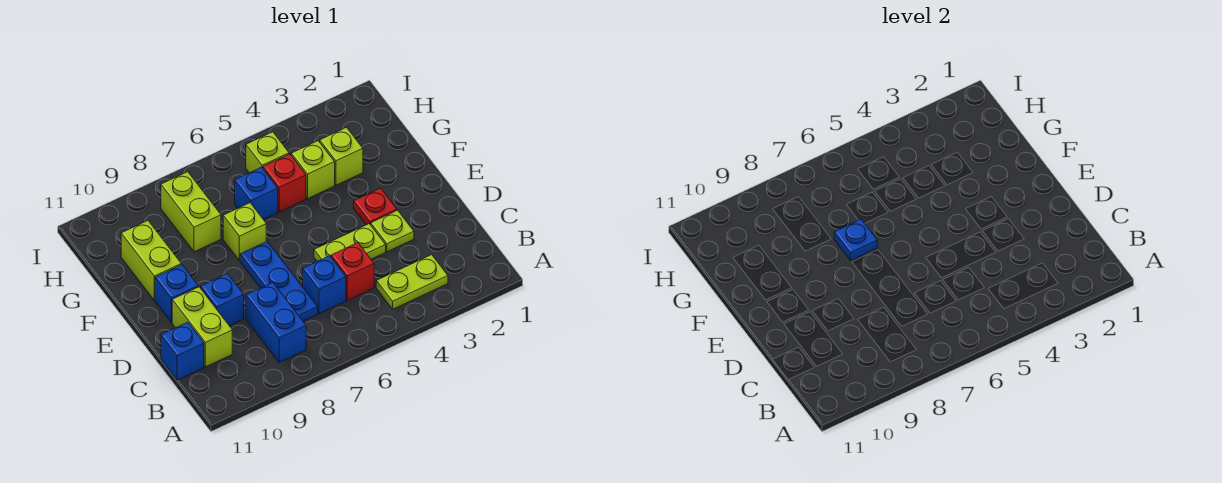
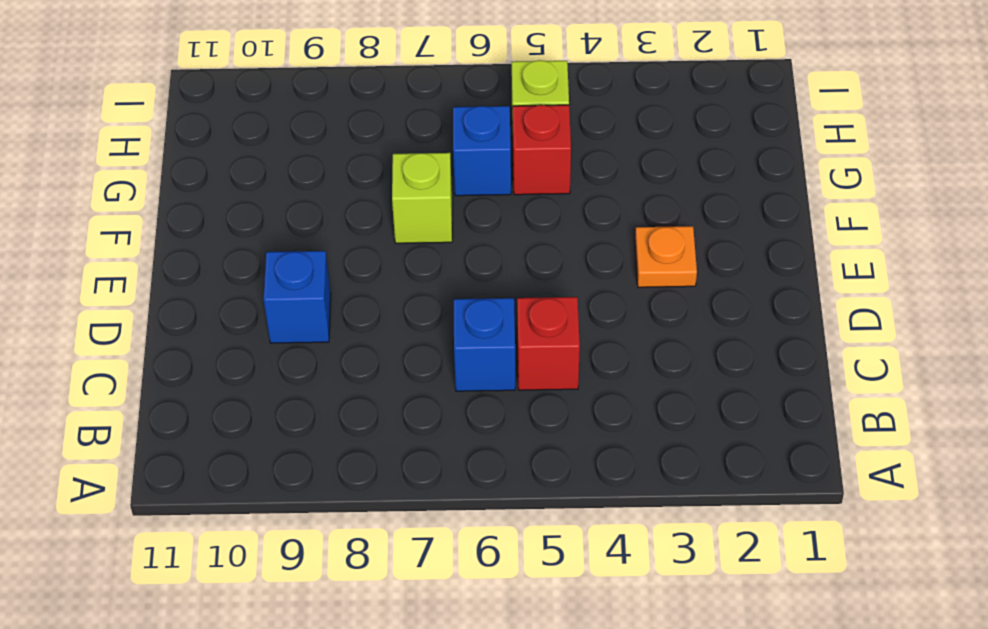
orange plate E3 level 1 -> red plate E3 level 1
none -> lime plate B3:B4 level 1
none -> blue brick B8:C8 level 1
none -> blue plate C7:E7 level 1

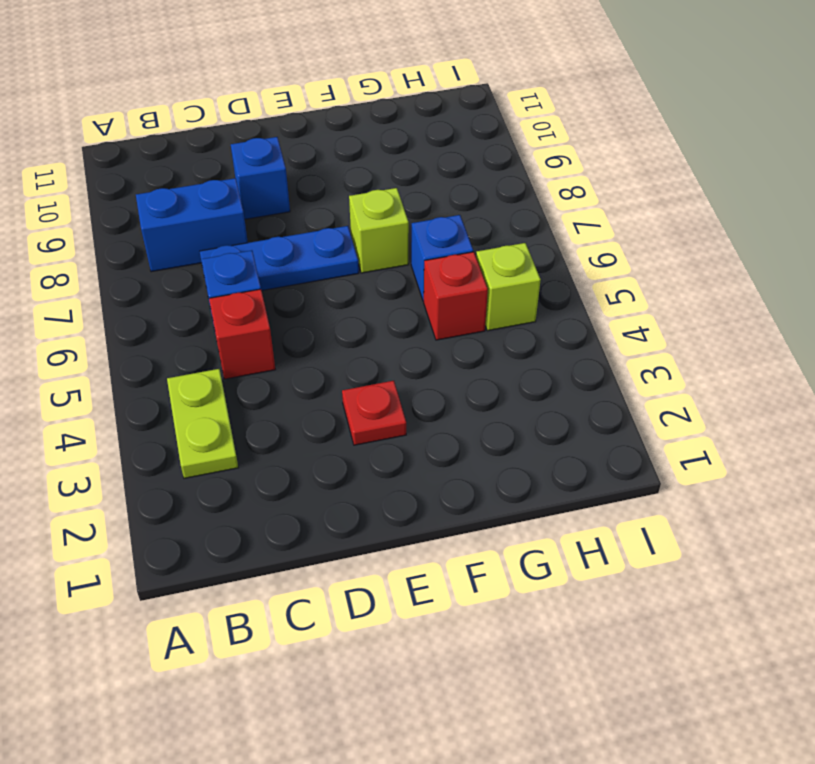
none -> lime brick C10:D10 level 1
none -> blue brick C11 level 1
none -> lime plate D3 level 1

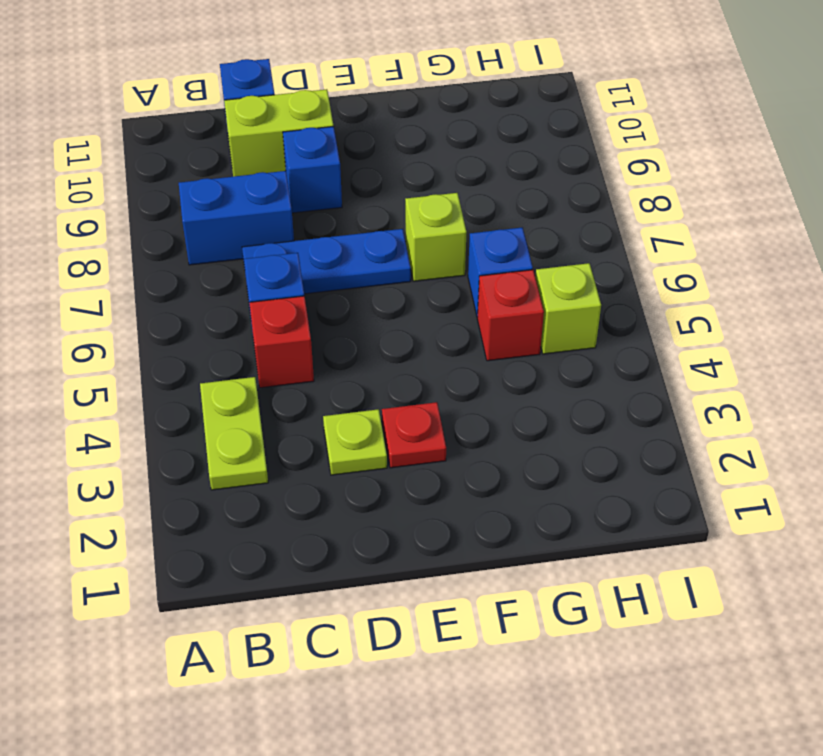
none -> lime plate D4:D5 level 1
none -> blue brick E10 level 1
none -> lime brick F10:G10 level 1

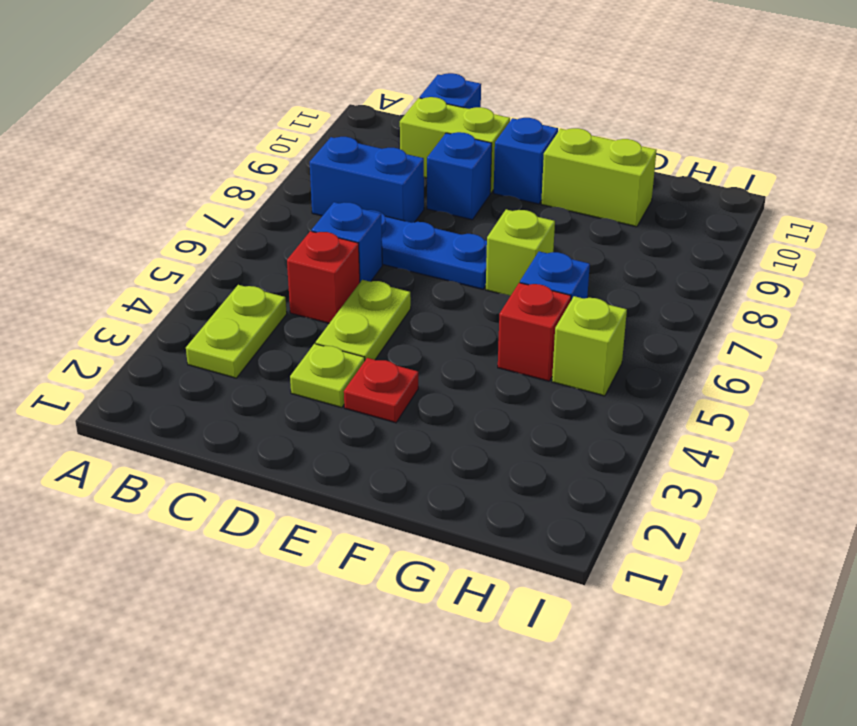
none -> lime brick G3 level 1
none -> lime brick G4 level 1
none -> lime brick G8:H8 level 1

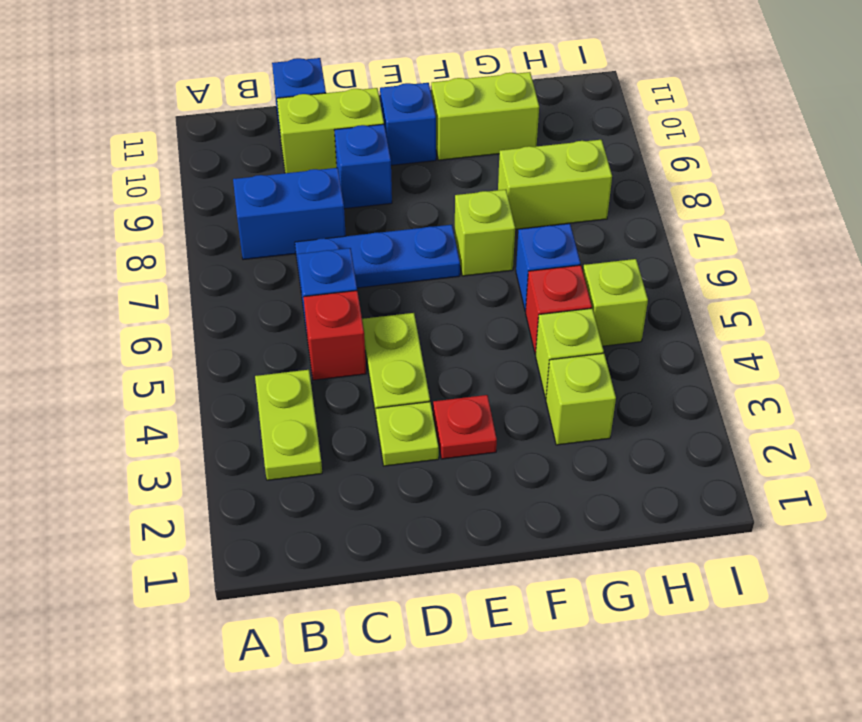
none -> blue plate F7 level 2

